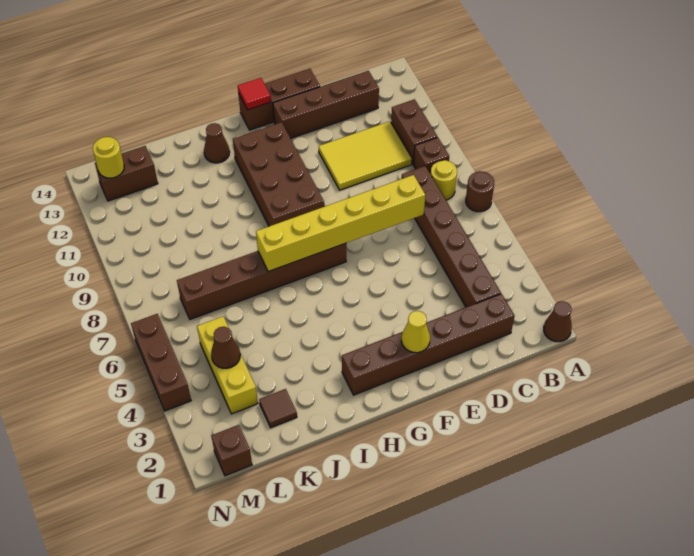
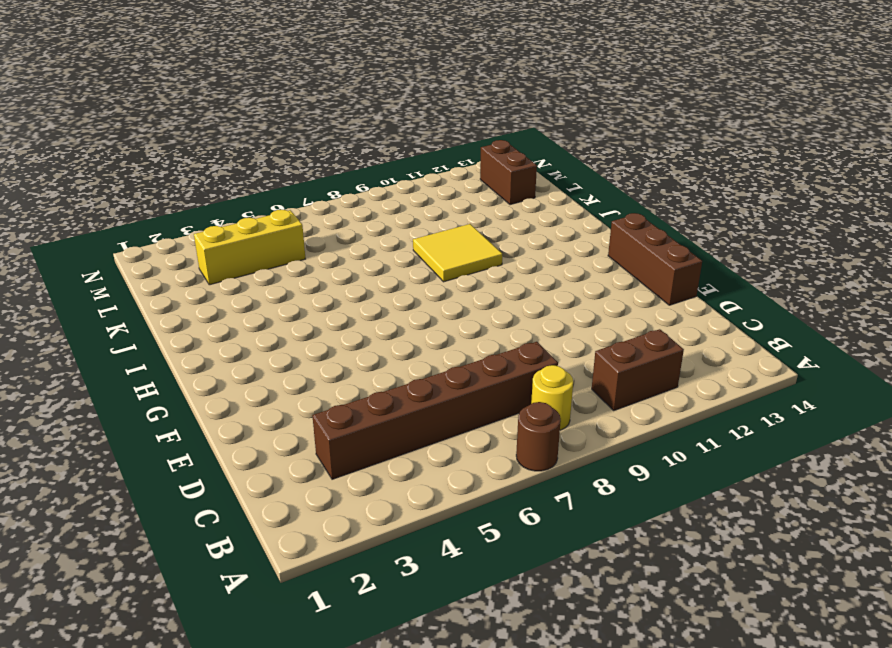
yellow tile I9:J10 level 1 -> none
none -> brown cone A1 level 1
none -> brown brick B9 level 1
none -> brown brick C2:H2 level 1

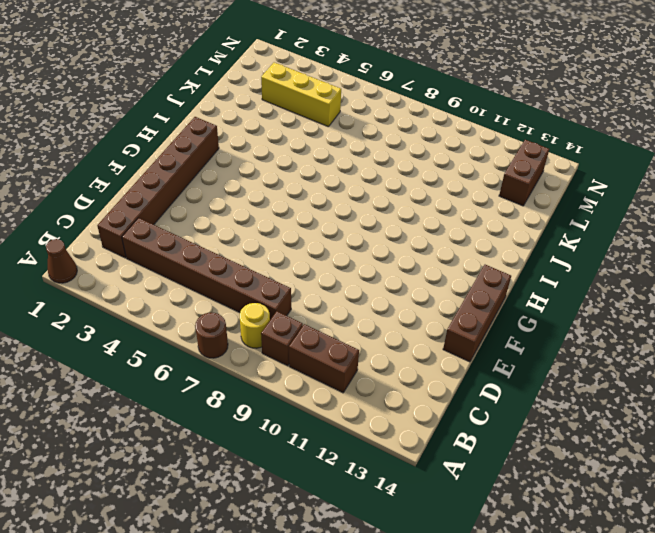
none -> yellow tile C10:E11 level 1
none -> brown brick C13:F13 level 1
none -> brown brick G7:L7 level 1

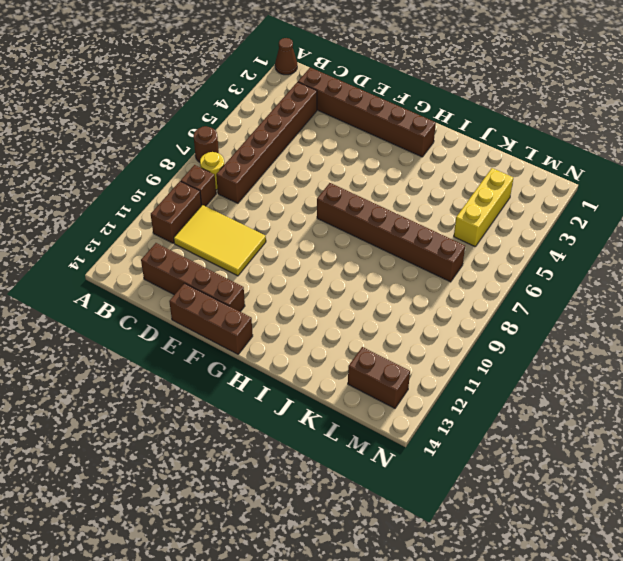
none -> brown brick G9:H12 level 1
none -> brown cone I13 level 1
none -> brown tile K2 level 1

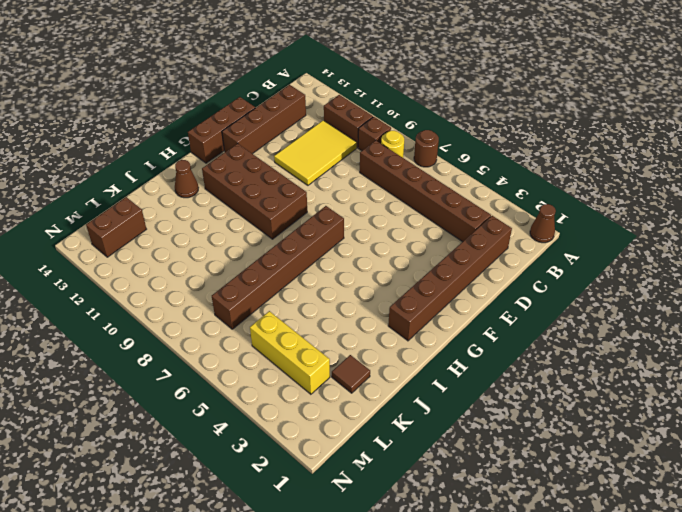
none -> brown brick M1 level 1
none -> brown brick N4:N6 level 1
none -> yellow brick D7:I7 level 2

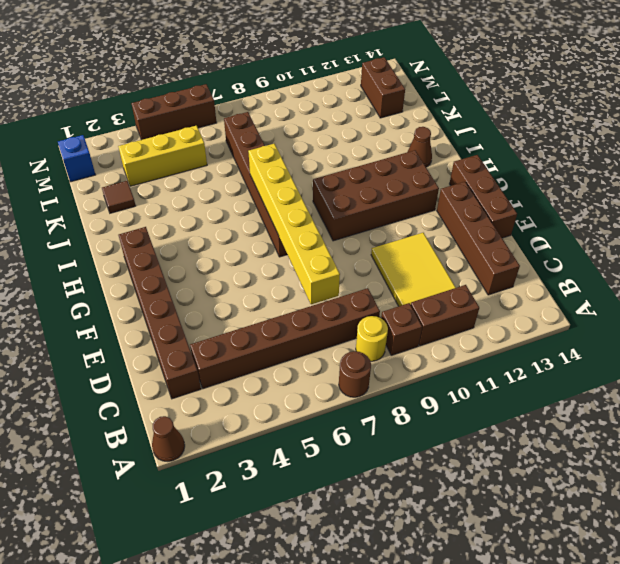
blue brick M1 level 1 -> brown brick M1 level 1
none -> yellow cone F2 level 2
none -> red tile G14 level 2
none -> brown cone L4 level 2

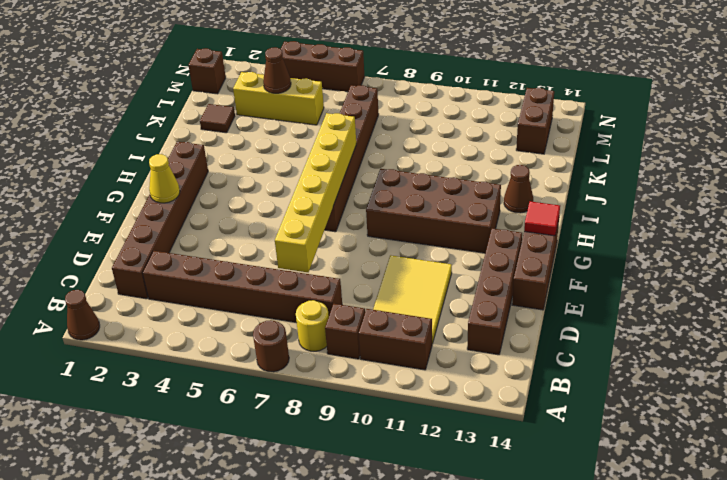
none -> yellow round brick M13 level 2

